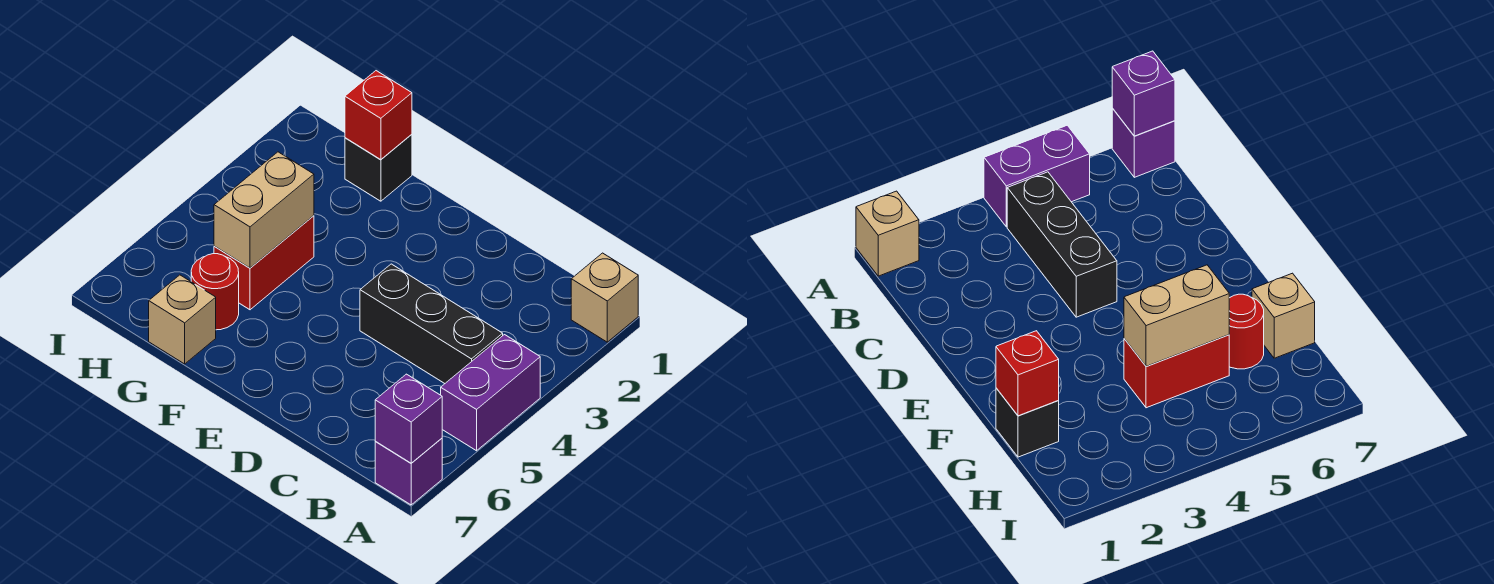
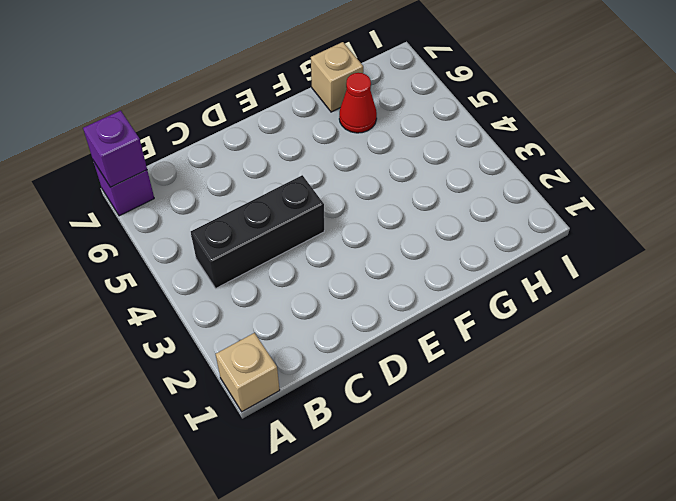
red cone G6 level 1 -> red round brick G6 level 1
none -> purple brick A4:A5 level 1
none -> black brick G1 level 1

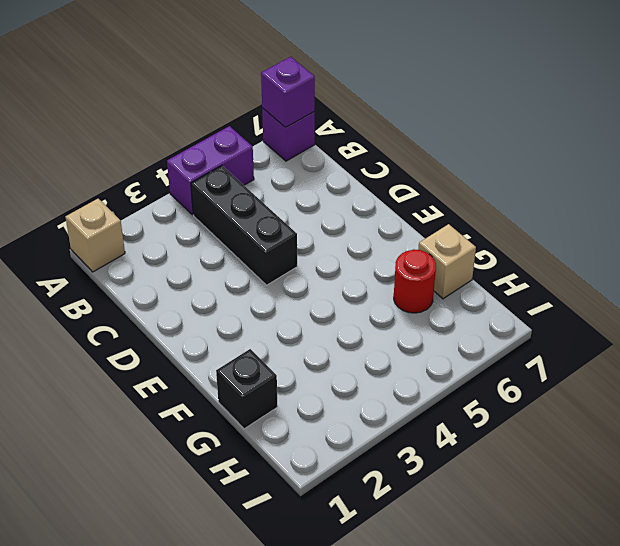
none -> red brick G4:G5 level 1
none -> red brick G1 level 2

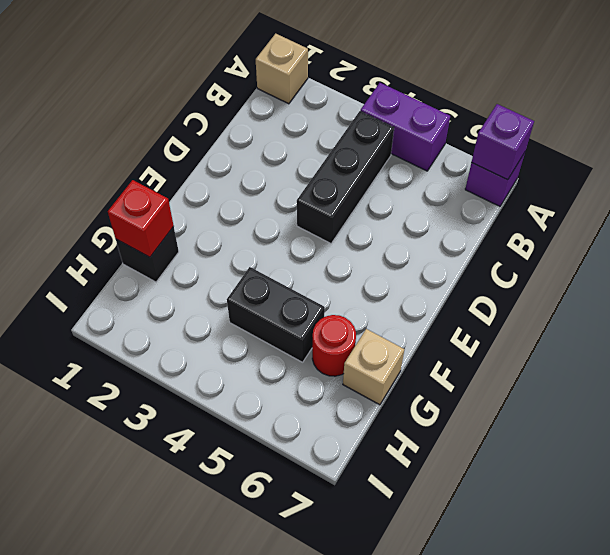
black brick G4:G5 level 1 -> red brick G4:G5 level 1
none -> tan brick G4:G5 level 2

